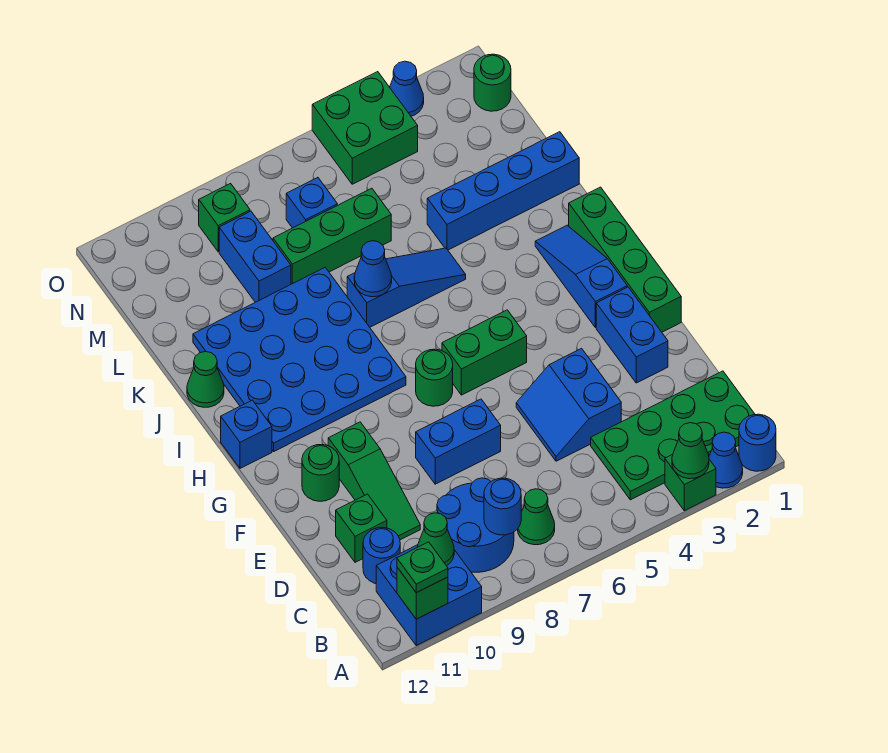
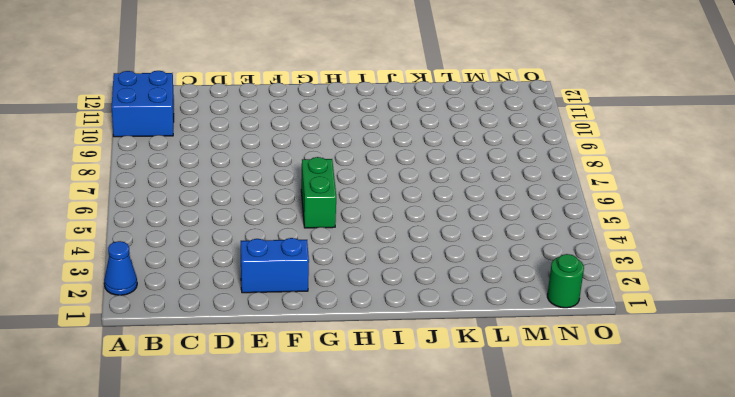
none -> blue round brick A1 level 1
none -> green brick A3 level 1
none -> green plate B1:C4 level 1
none -> green cone B7 level 1

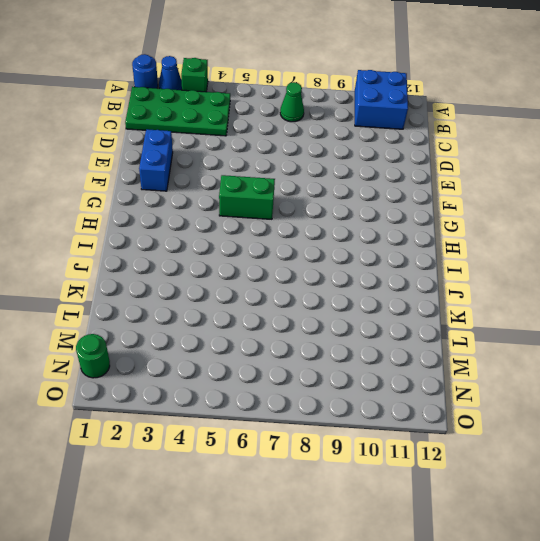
none -> blue round brick B8:C9 level 1
none -> blue round brick C11 level 1
none -> blue slope D4:E5 level 1 top 4
none -> green slope D10:F10 level 1 top F

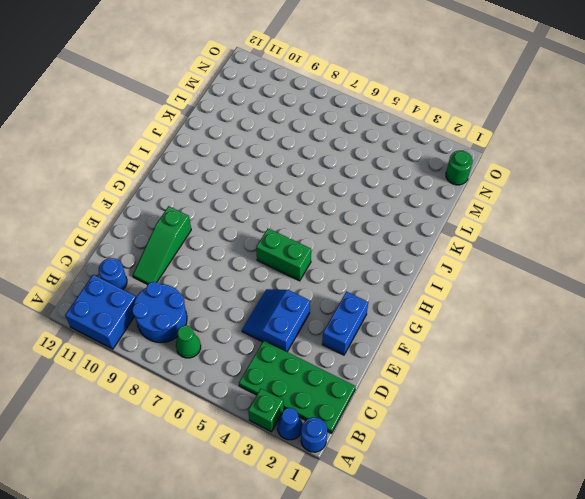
none -> green brick D11 level 1
none -> blue brick E7:E8 level 1
none -> green brick F1:I1 level 1
none -> green round brick F11 level 1

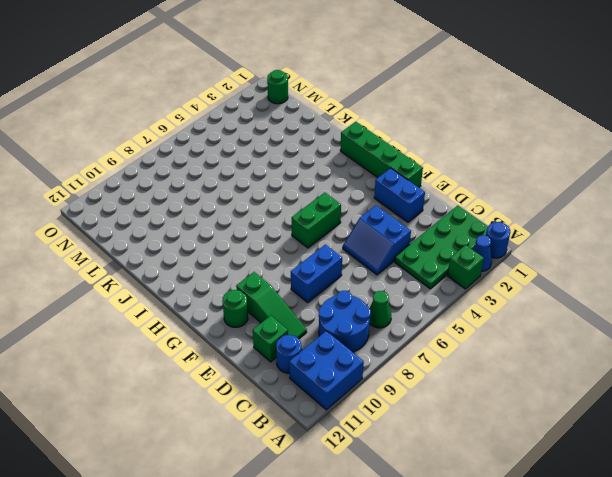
none -> blue slope G2:I2 level 1 top G
none -> green round brick G7 level 1
none -> blue plate H8:K11 level 1
none -> blue brick H12 level 1

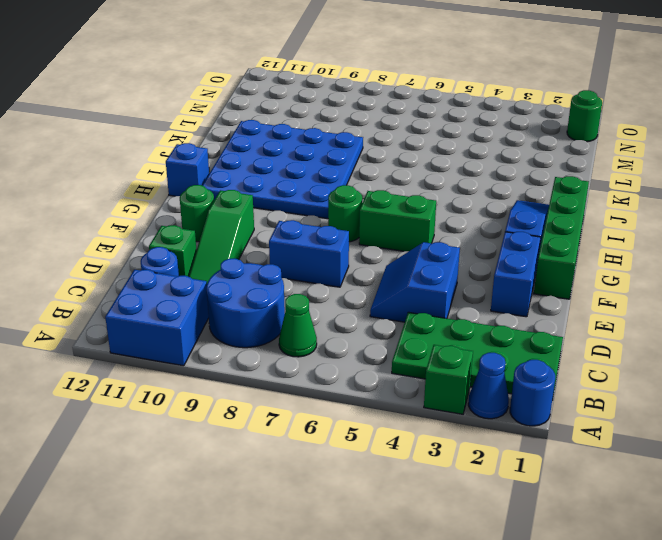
none -> blue slope J5:J7 level 1 top 7
none -> green cone J12 level 1
none -> blue brick K1:K4 level 1
none -> green brick L6:L8 level 1

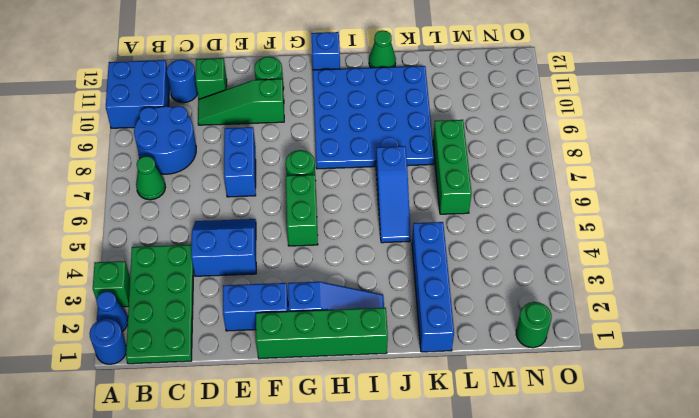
none -> blue brick L9:M9 level 1
none -> blue brick M7 level 1
none -> green brick N4:O5 level 1
none -> green brick N9 level 1

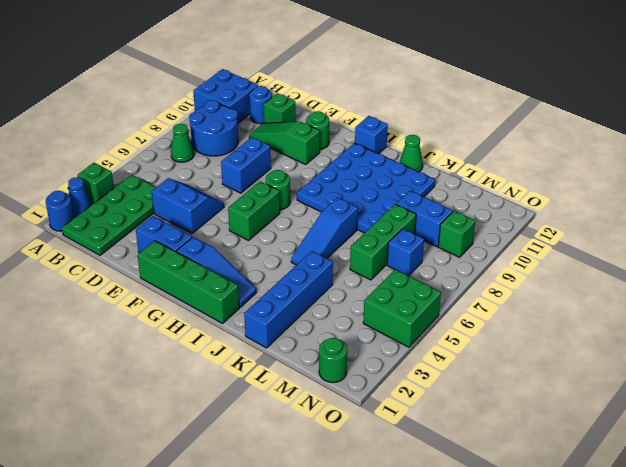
none -> blue cone O3 level 1
none -> green cone A3 level 2
none -> green brick A11 level 2
none -> blue round brick B8 level 2

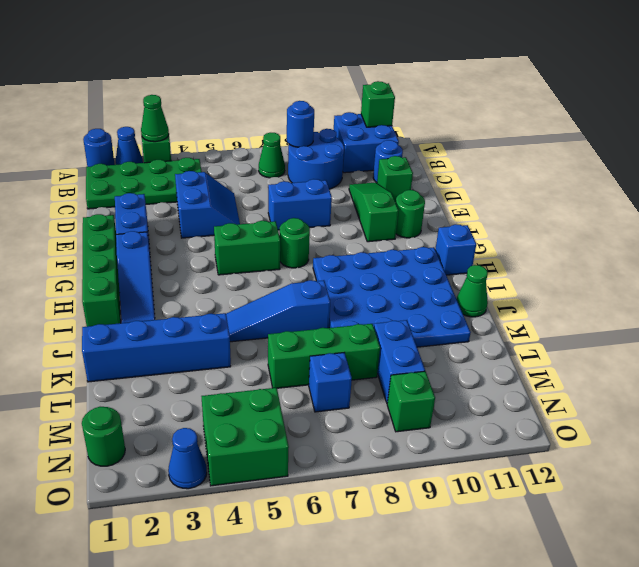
none -> green cone B10 level 2
none -> blue cone J7 level 2
none -> green plate A11 level 3

